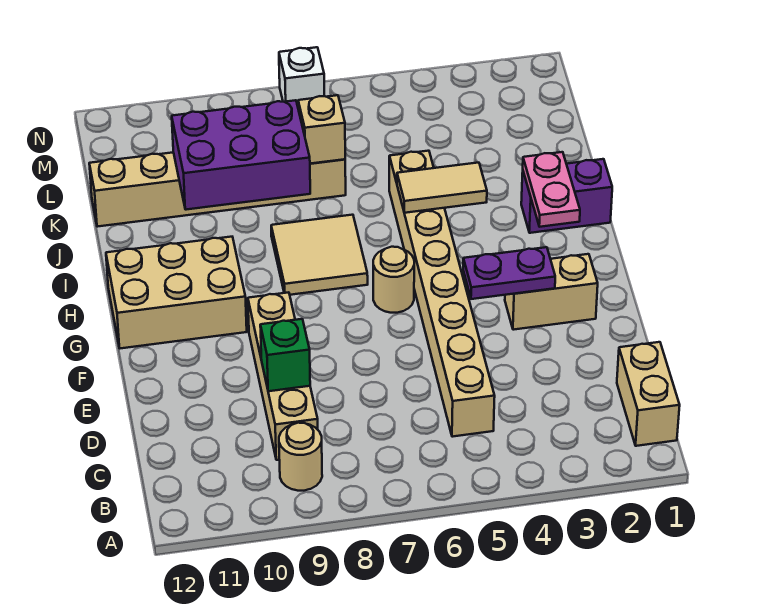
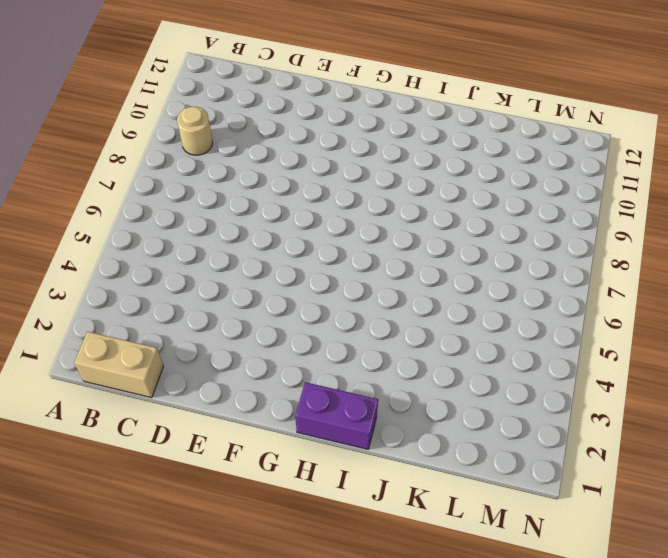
purple brick H1:I1 level 1 -> purple brick I1:I2 level 1
none -> tan brick C5:J5 level 1
none -> tan brick C9:F9 level 1
none -> tan brick F2:F3 level 1

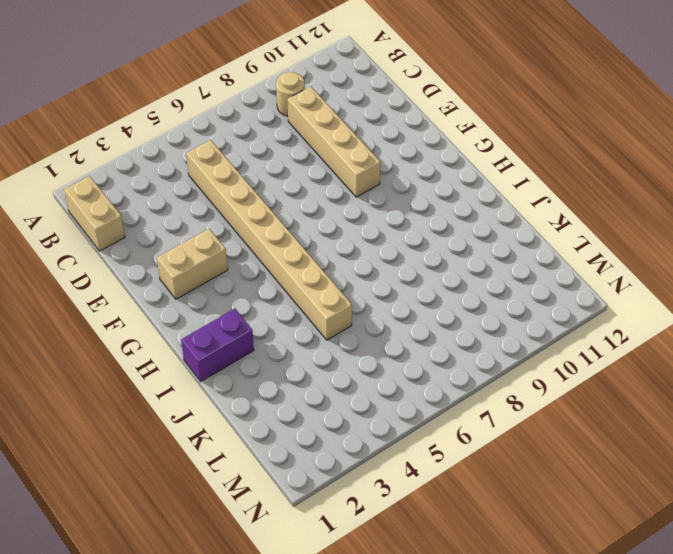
none -> tan round brick G6 level 1
none -> tan brick G10:H12 level 1
none -> tan tile H7:I8 level 1

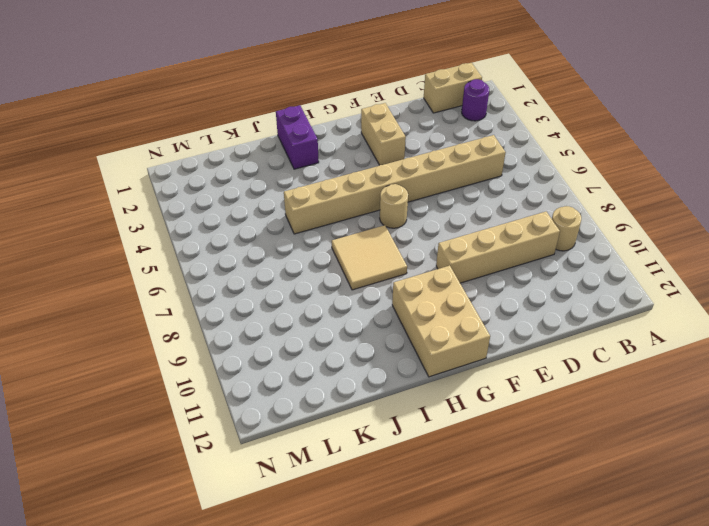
purple round brick B2 level 1 -> none
none -> tan brick K7:K12 level 1
none -> white brick N7 level 1
none -> green brick D9 level 2

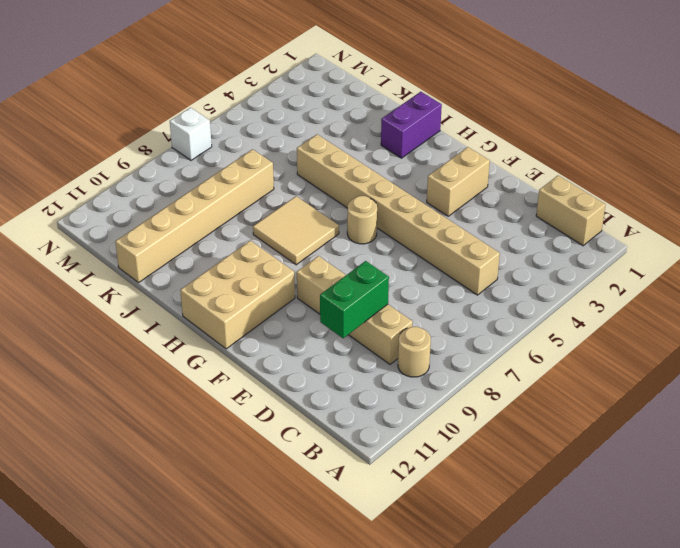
green brick D9:D10 level 2 -> green brick D9 level 2
none -> purple plate F3:F4 level 2
none -> pink plate H2:I2 level 2
none -> tan tile I4:I5 level 2

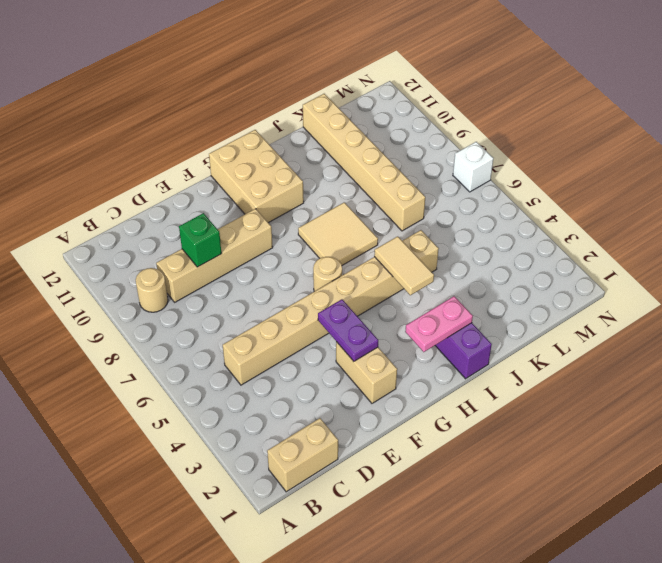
none -> purple brick J8:K10 level 2
none -> tan brick K7 level 2

